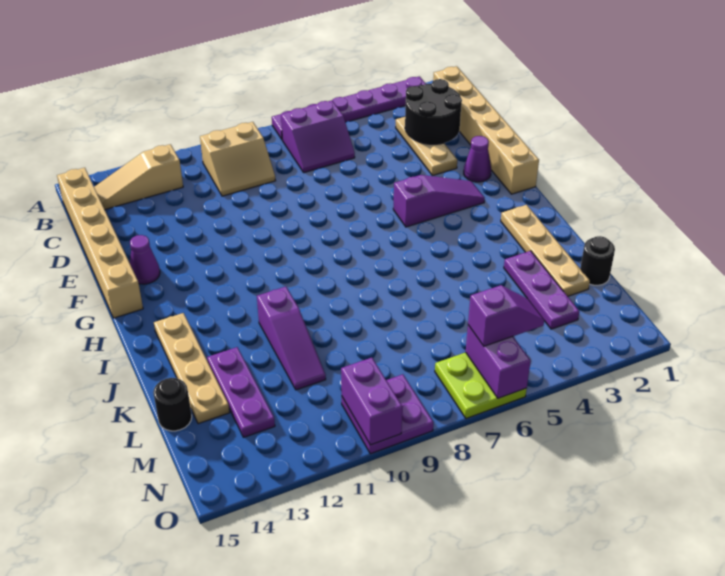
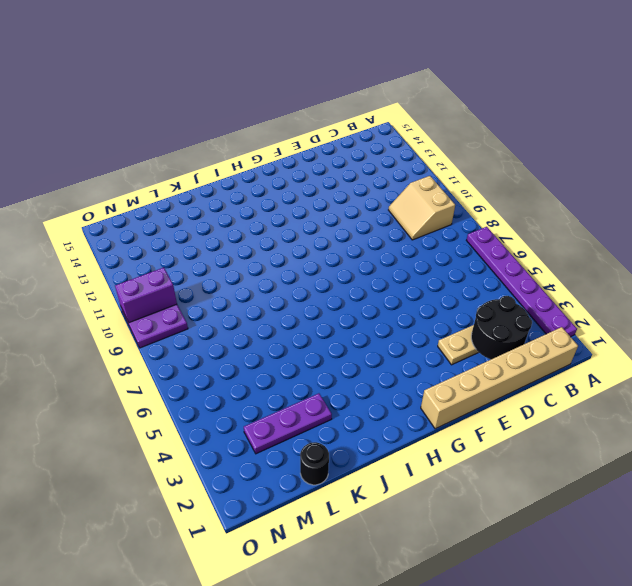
none -> purple slope B6:C7 level 1 top B
none -> tan slope B12:B14 level 1 top 12
none -> tan brick B15:G15 level 1

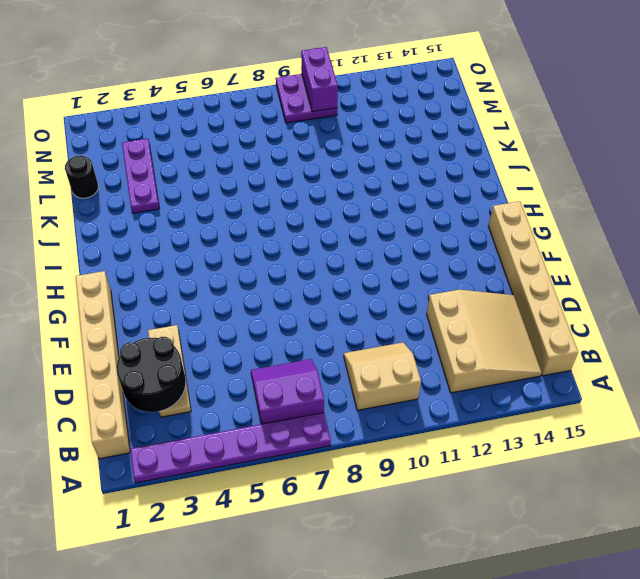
tan slope B12:D14 level 1 top 12 -> tan slope B12:B14 level 1 top 12
none -> purple cone F2 level 1
none -> purple cone F14 level 1
none -> purple slope G3:G5 level 1 top 5

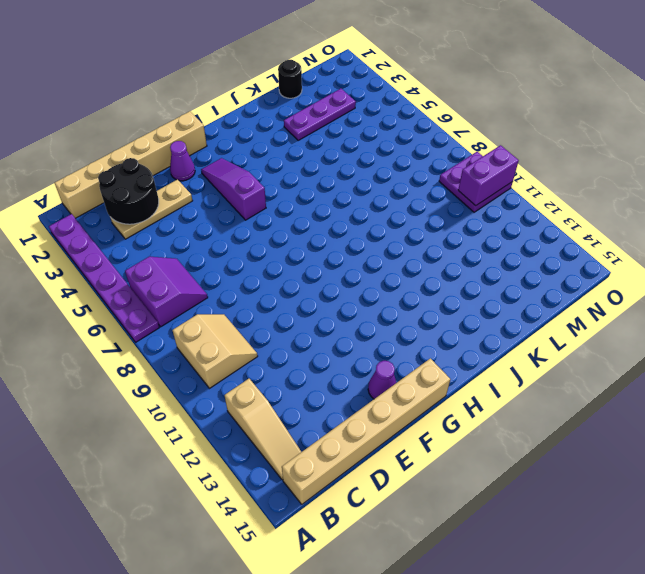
none -> tan plate I2:L2 level 1
none -> tan plate I14:L14 level 1
none -> purple slope J11:L11 level 1 top J

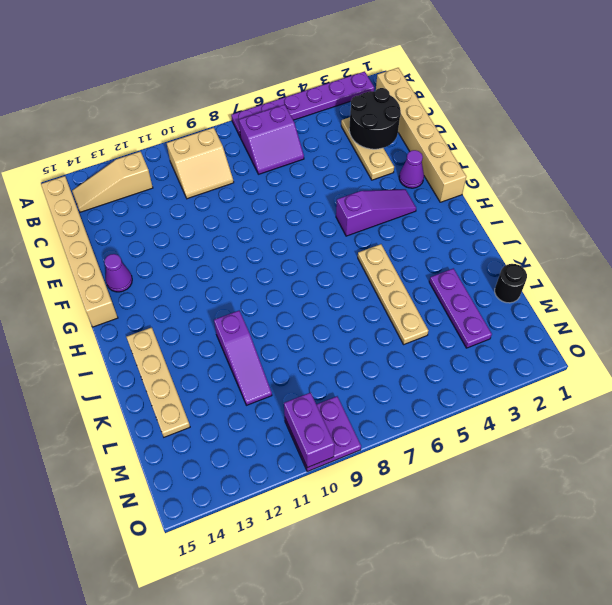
tan plate I5:L5 level 1 -> tan plate I2:L2 level 1
none -> purple plate K13:M13 level 1
none -> black round brick L15 level 1
none -> lime plate N6:O7 level 1

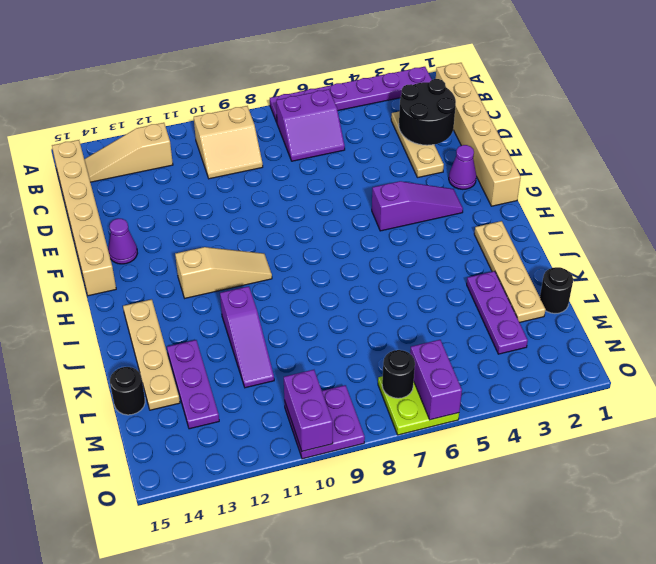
tan slope H10:H12 level 1 top 12 -> none
black round brick N7 level 2 -> none
none -> purple slope N5:N6 level 3 top 6

